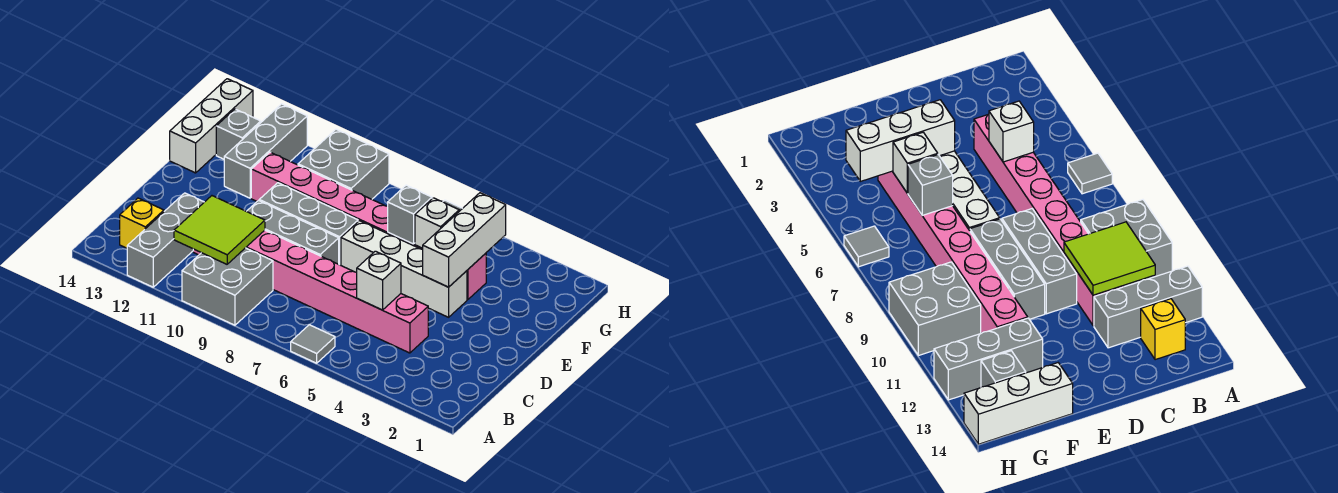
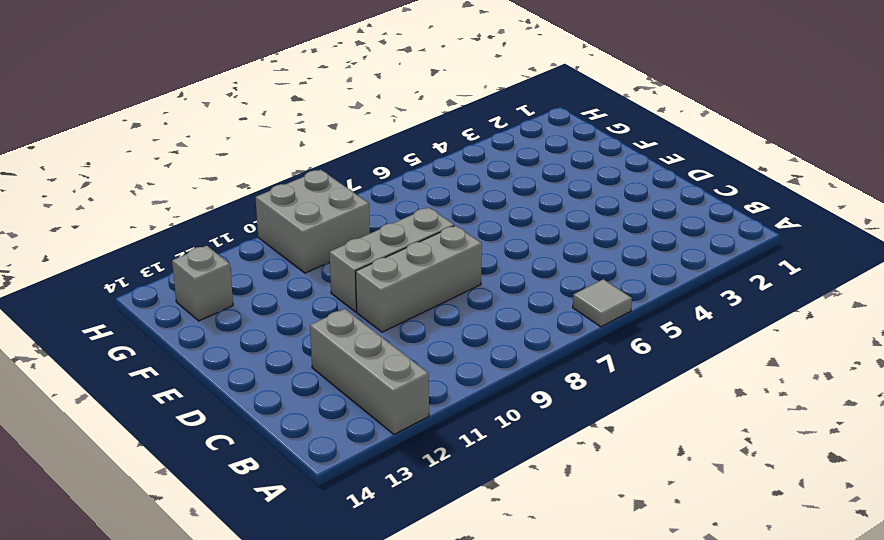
none -> grey brick A9:B10 level 1
none -> yellow brick B13 level 1
none -> pink brick C4:C11 level 1

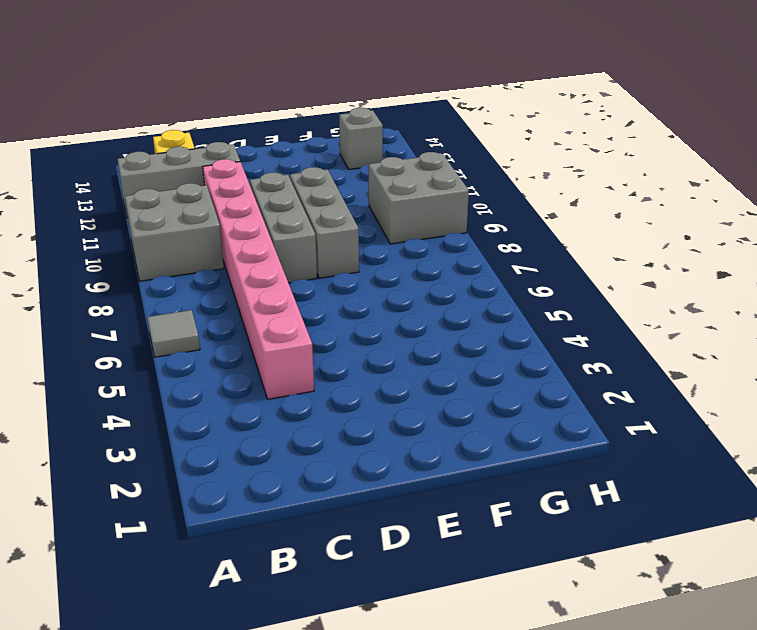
none -> white brick E4:E7 level 1
none -> pink brick F4:F11 level 1
none -> grey brick F12:H12 level 1

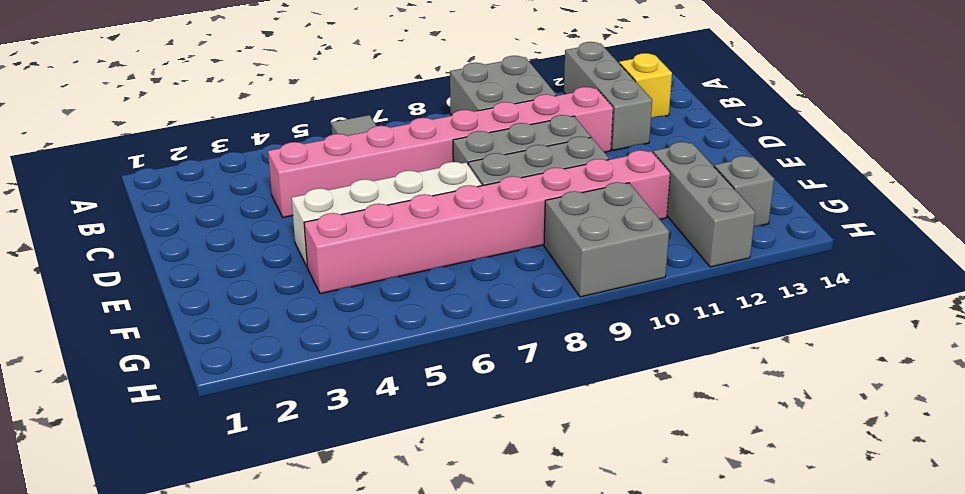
none -> white brick F14:H14 level 1
none -> grey tile H6 level 1
none -> lime tile B10:C11 level 2

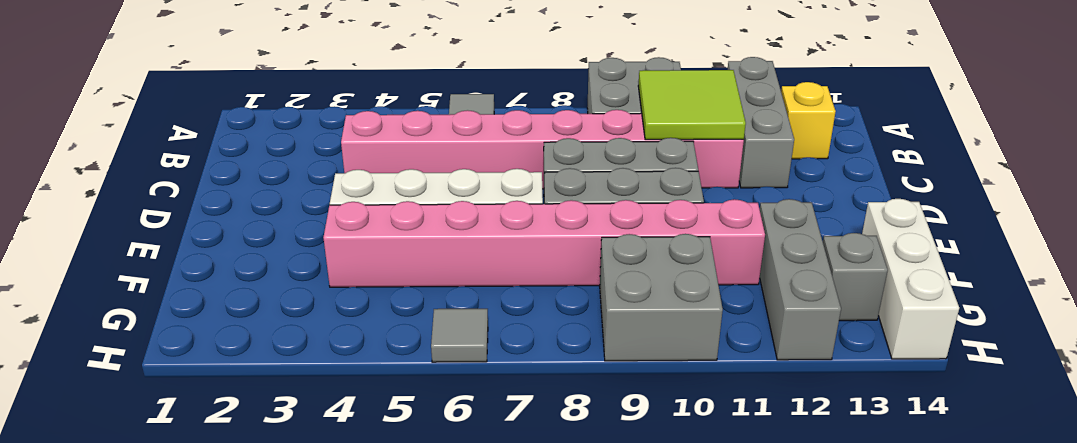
none -> white brick C5 level 2
none -> white brick E4:G4 level 2
none -> white brick F5 level 2

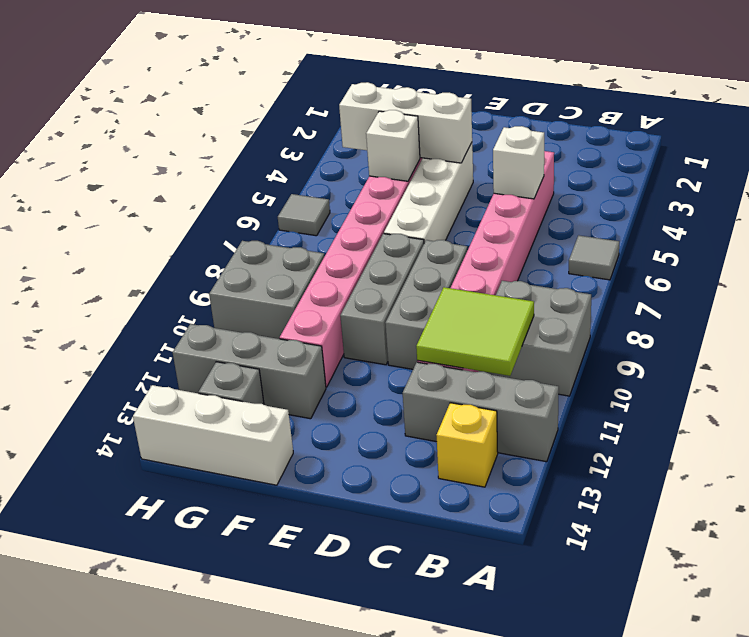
none -> grey brick F6 level 2

